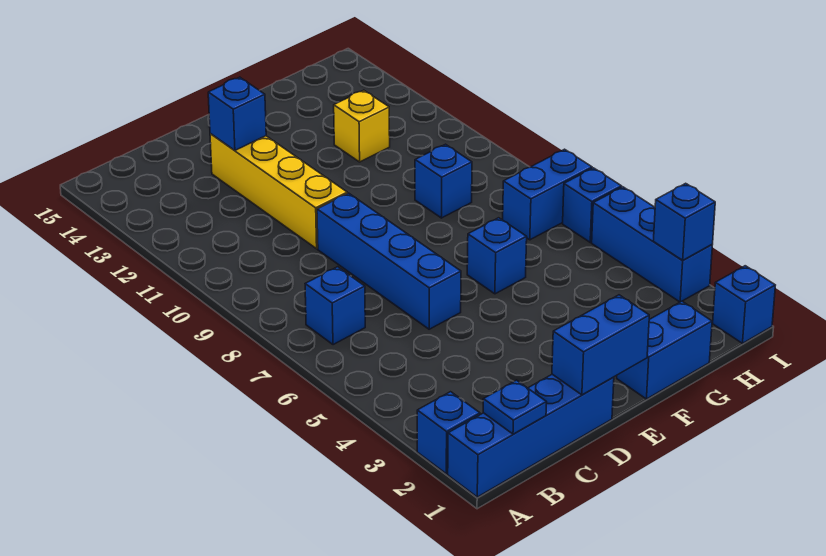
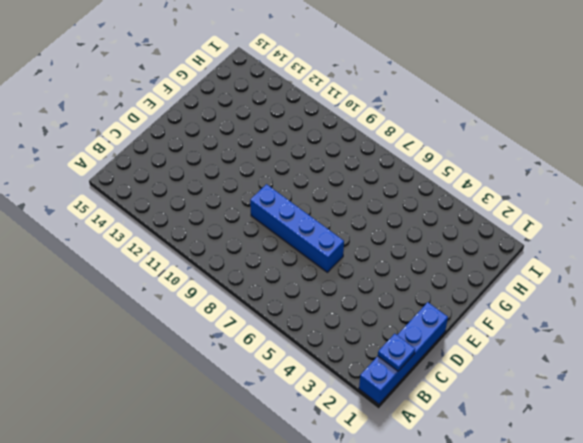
none -> blue brick A2 level 1
none -> blue brick B7 level 1
none -> yellow brick D10:D13 level 1

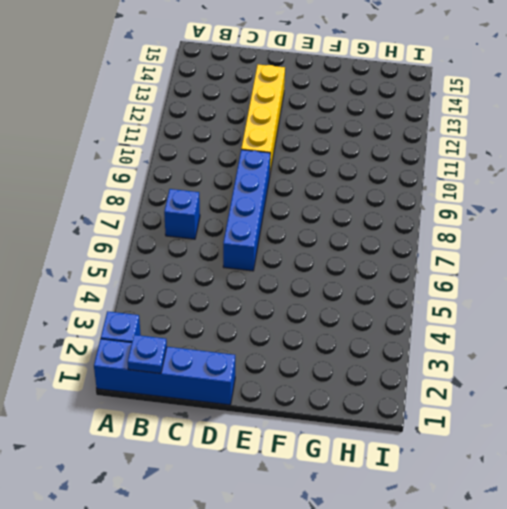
none -> blue brick F1:G1 level 1
none -> blue brick F6 level 1
none -> blue brick G9 level 1

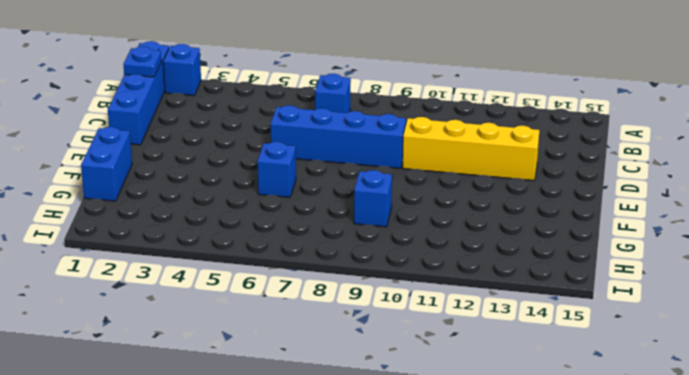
none -> yellow brick G12 level 1
none -> blue brick H7:I7 level 1
none -> blue brick I1 level 1

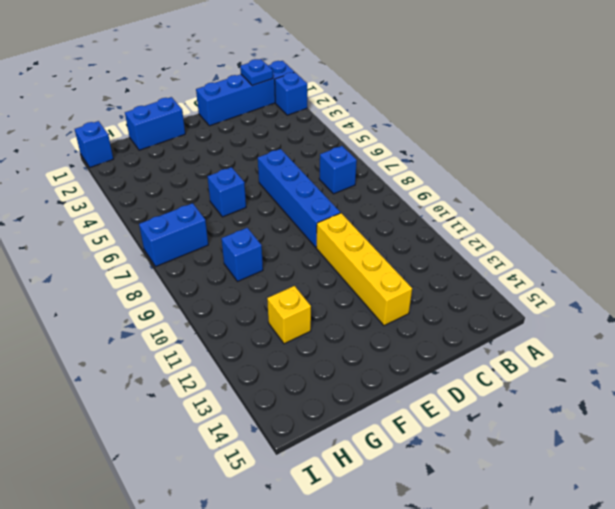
none -> blue brick I3:I5 level 1
none -> blue brick I6 level 1
none -> blue brick D1:E1 level 2

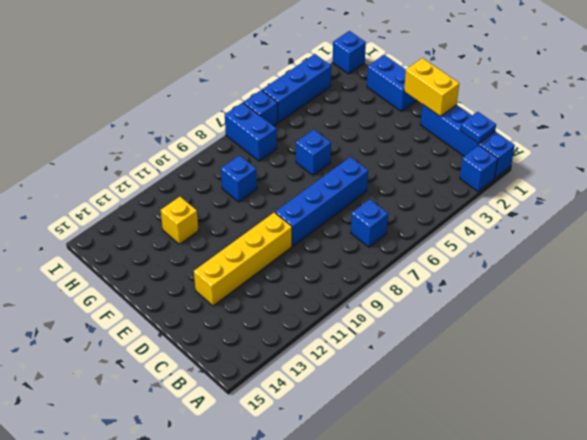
yellow brick D1:E1 level 2 -> blue brick D1:E1 level 2
none -> blue brick D13 level 2
none -> blue brick I3 level 2

